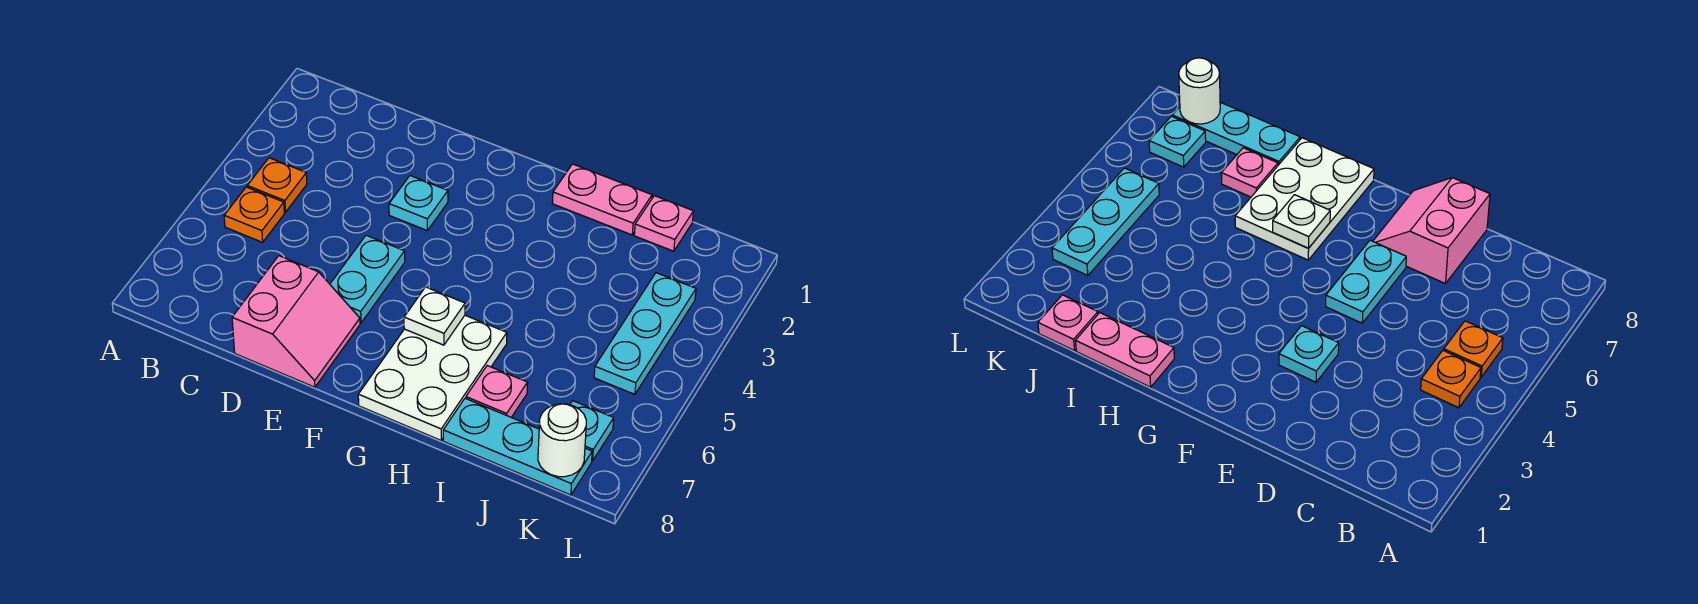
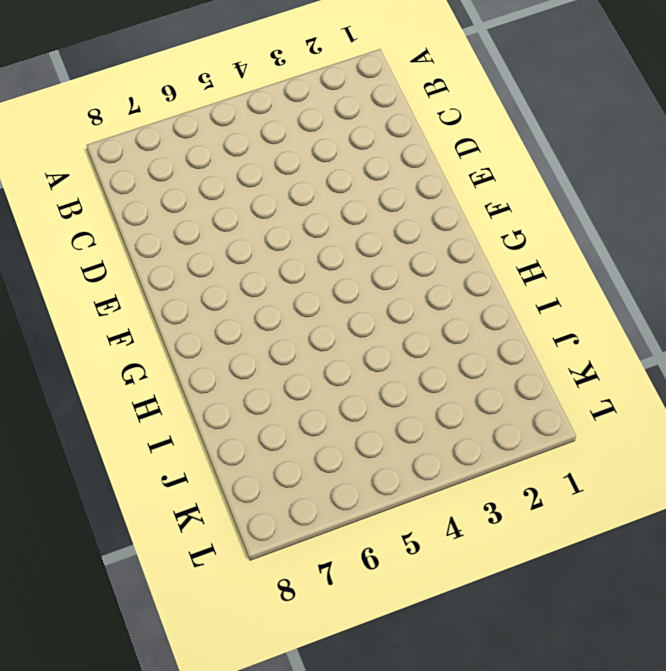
none -> orange plate B4 level 1
none -> orange plate B5 level 1
none -> pink slope D7:E8 level 1 top D

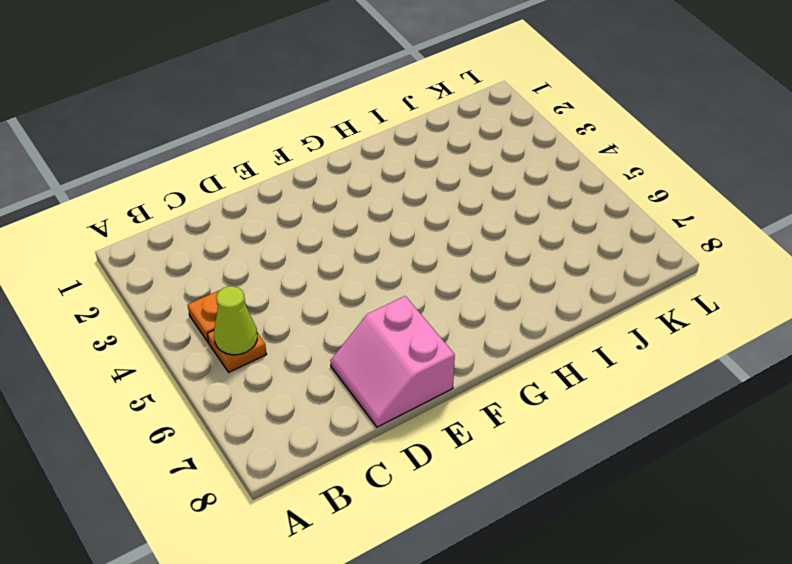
lime cone B5 level 2 -> none
pink slope D7:E8 level 1 top E -> pink slope D7:E8 level 1 top D
none -> cyan plate E3 level 1
none -> cyan plate E5:E6 level 1
none -> white plate G6:H8 level 1

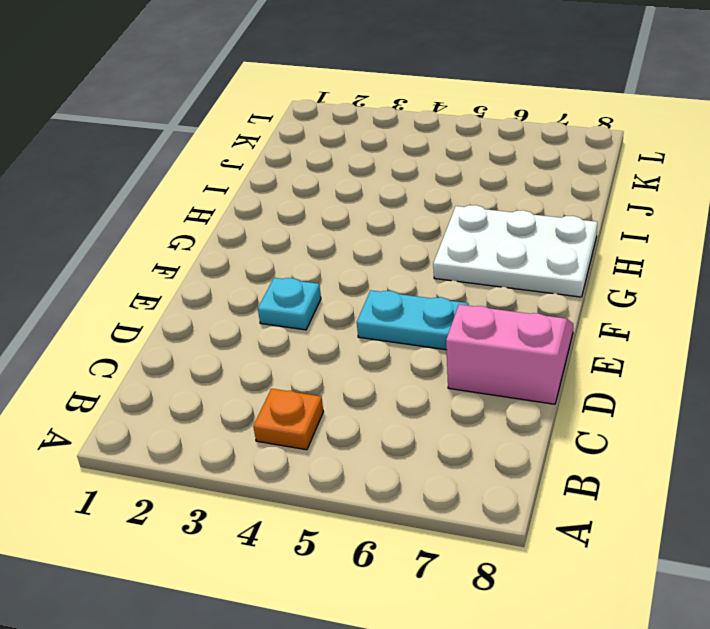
none -> orange plate B5 level 1
none -> pink plate H1:I1 level 1
none -> pink plate I7 level 1

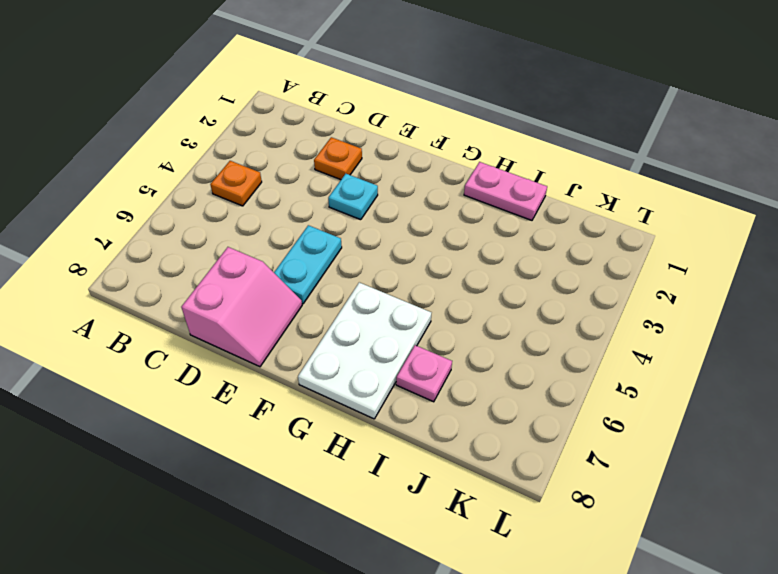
orange plate D2 level 1 -> orange plate B5 level 1
none -> cyan plate I8:K8 level 1
none -> pink plate J1 level 1
none -> cyan plate K3:K5 level 1

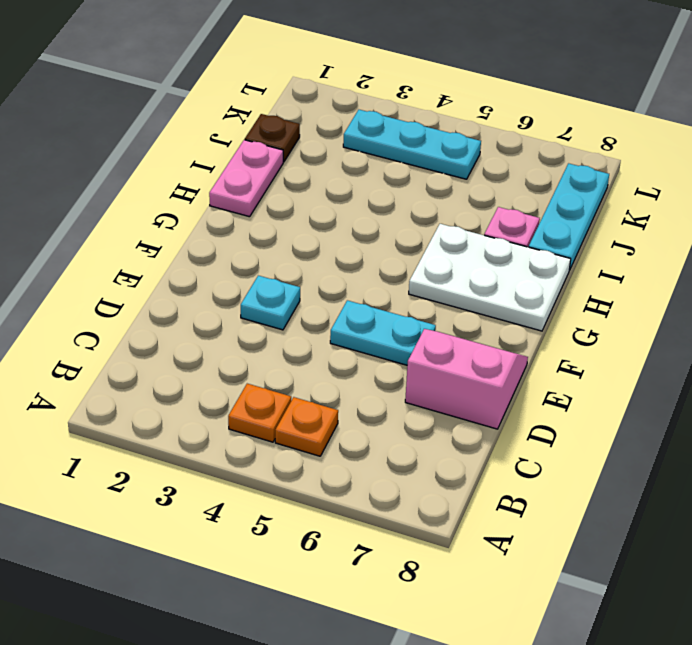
brown plate J1 level 1 -> pink plate J1 level 1
none -> cyan plate K7 level 1
none -> white plate G6 level 2
none -> white round brick K8 level 2

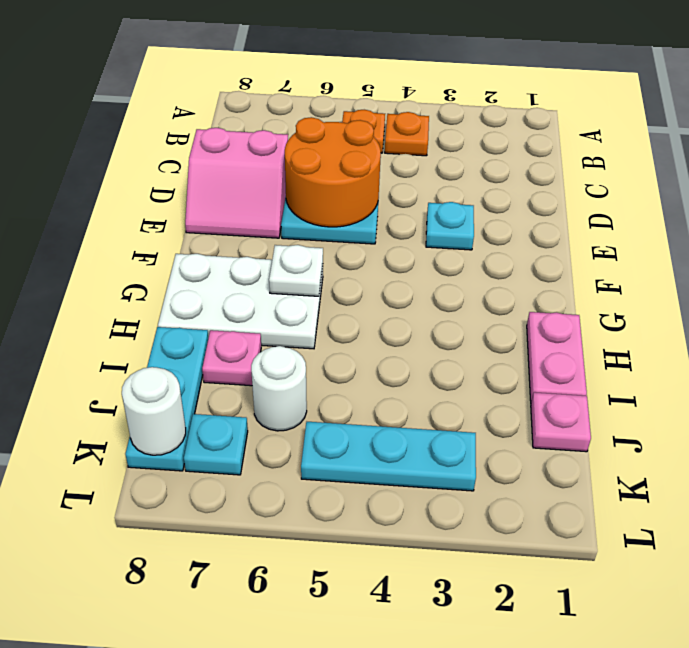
orange round brick D5:E6 level 2 -> none
white round brick J6 level 1 -> none

